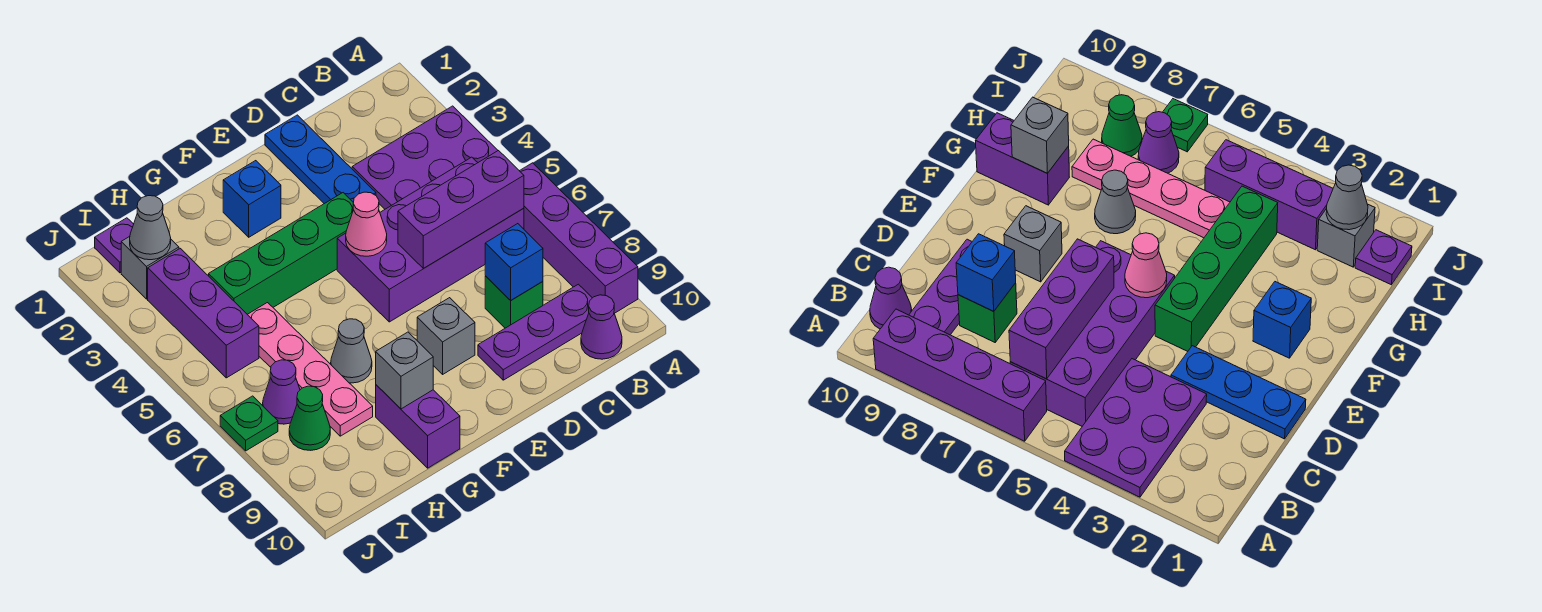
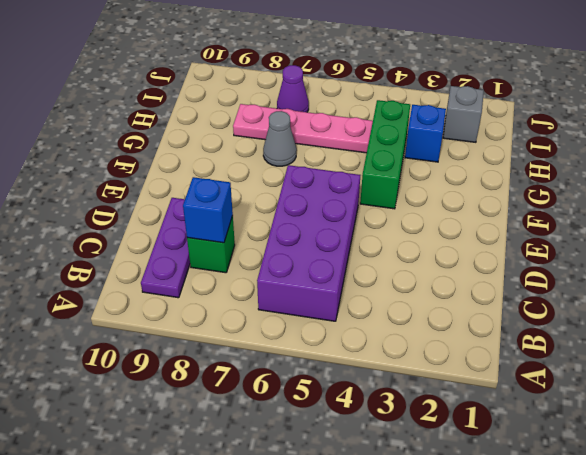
green brick F4:H4 level 1 -> green brick E4:H4 level 1
blue brick H3 level 1 -> blue brick F2 level 1
none -> purple plate A3:C4 level 1
none -> purple brick A6:A9 level 1
none -> purple cone B10 level 1

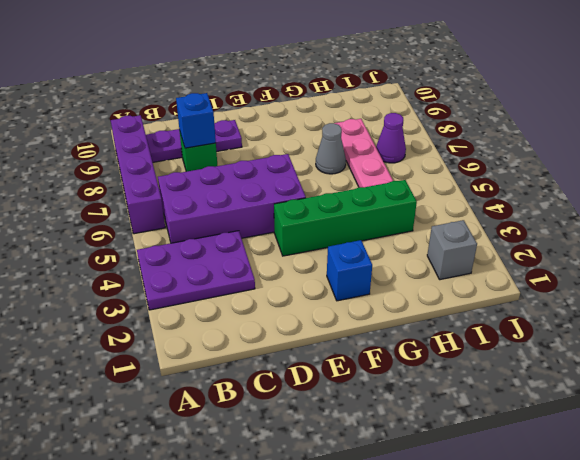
none -> purple cone B10 level 1
none -> blue plate D1:D3 level 1
none -> grey brick E8 level 1

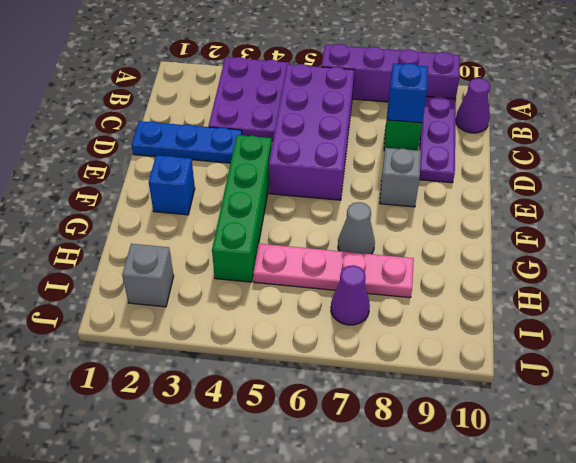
none -> purple brick G9:G10 level 1
none -> purple plate I1 level 1
none -> purple brick I3:I5 level 1

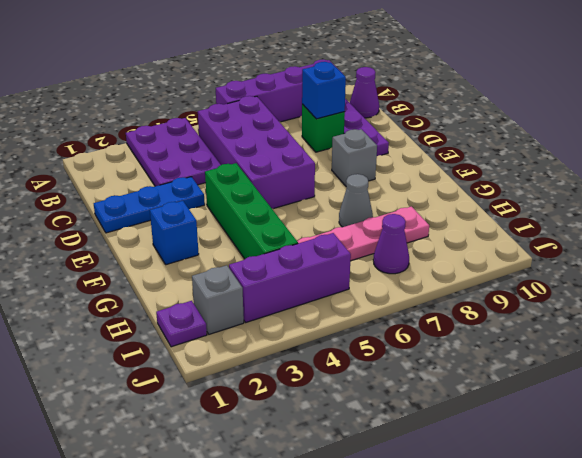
none -> purple brick G9:G10 level 1
none -> green cone I8 level 1
none -> green plate J7 level 1

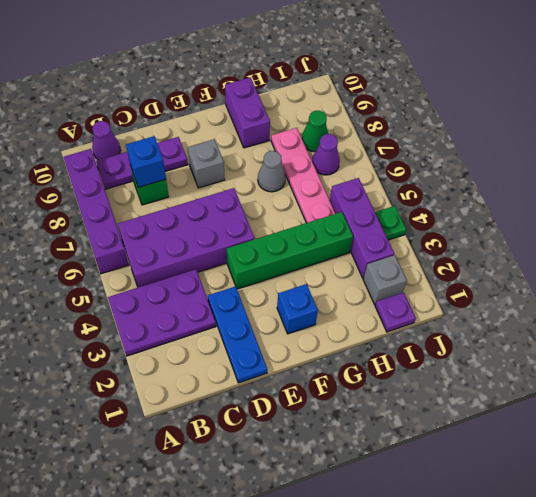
green plate J4 level 1 -> green plate J7 level 1
none -> purple brick B6:D6 level 2
none -> pink cone E5 level 2
none -> grey brick G9 level 2

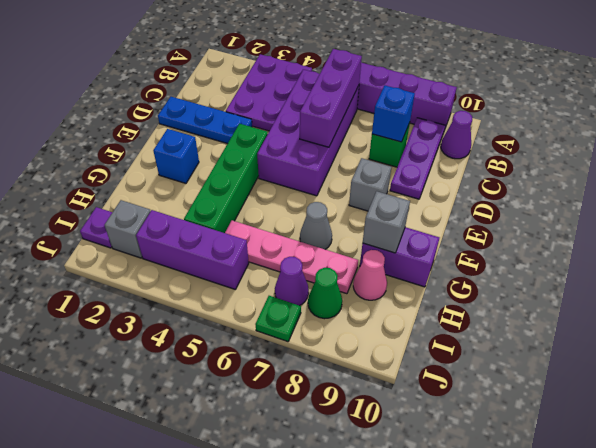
pink cone H9 level 1 -> pink cone E5 level 2
none -> grey cone I2 level 2

